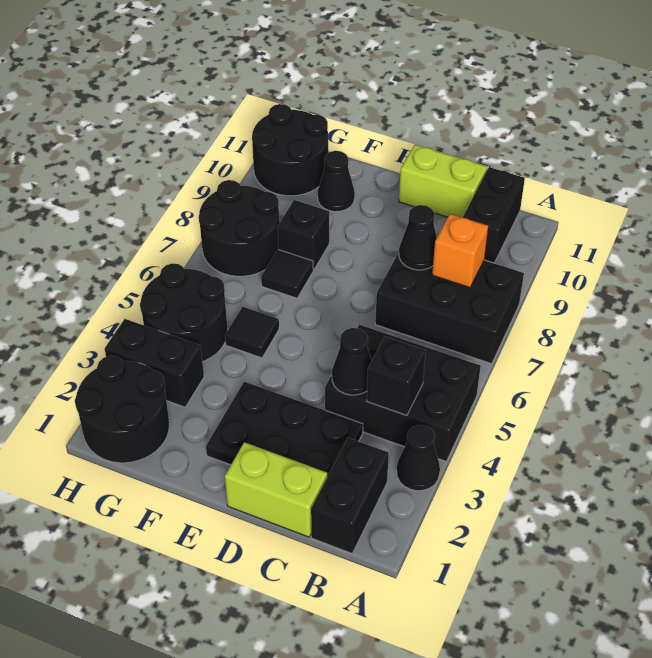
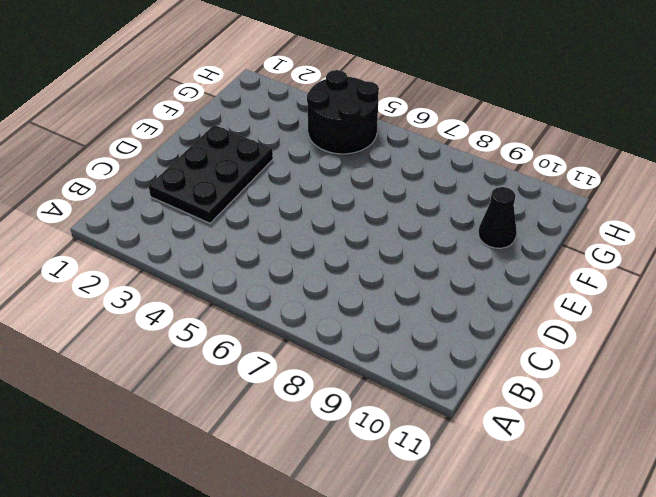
none -> black cone A3 level 1
none -> black brick A4:C5 level 1
none -> black brick A7:C8 level 1

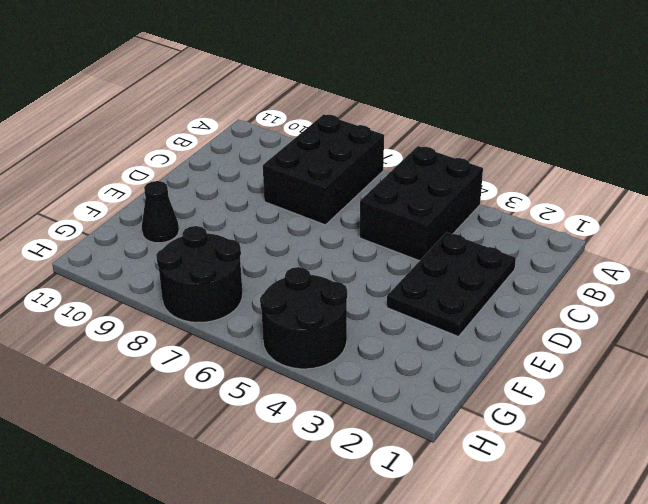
none -> black cone A3 level 1
none -> black brick B1:B2 level 1
none -> black brick B10:B11 level 1

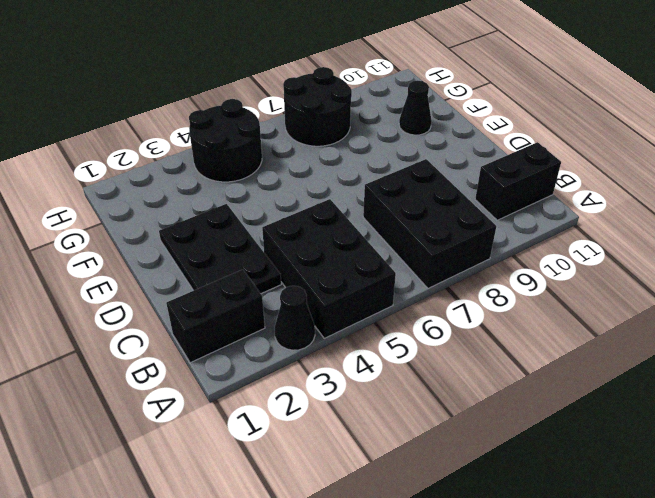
none -> lime brick C1:D1 level 1
none -> lime brick C11:D11 level 1
none -> black tile F5 level 1

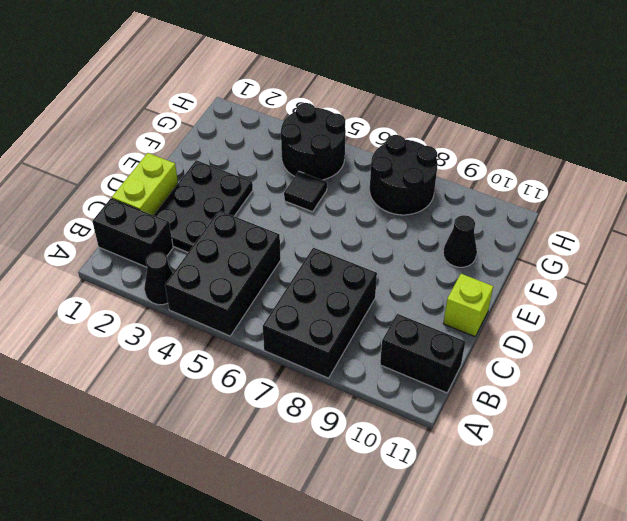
lime brick D11 level 1 -> lime brick C11:D11 level 1
none -> black tile F7 level 1
none -> black brick F8 level 1
none -> black round brick G1:H2 level 1

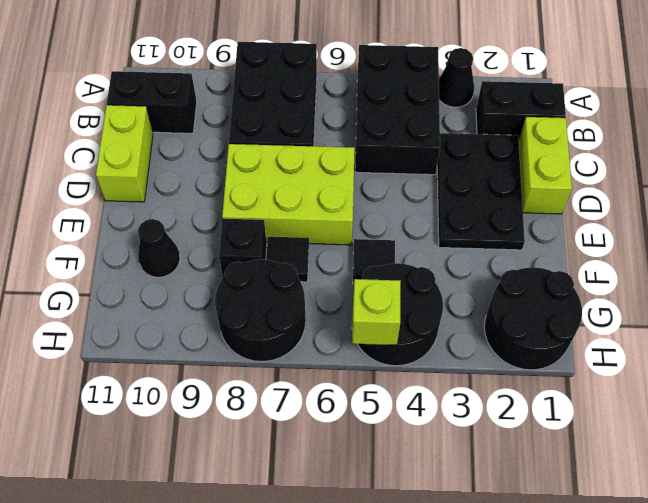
lime brick D6:E8 level 1 -> none
lime brick H5 level 2 -> none
none -> black brick G3:H3 level 1
none -> black round brick G10:H11 level 1
none -> black brick B4 level 2

